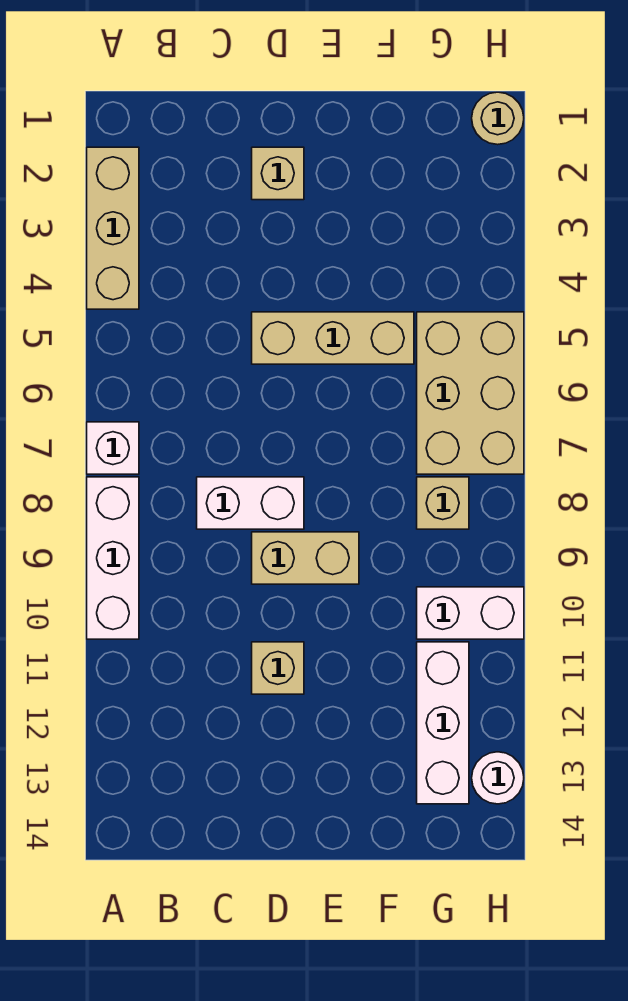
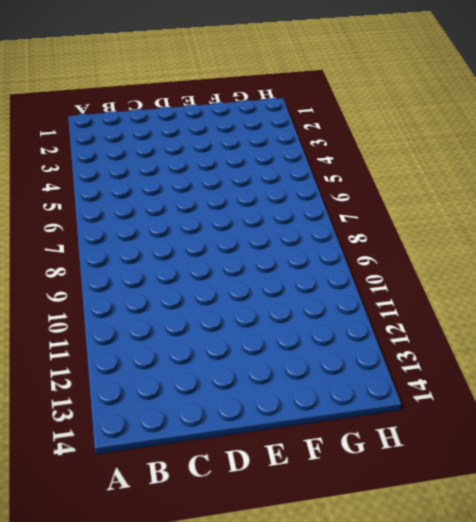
none -> tan brick A2:A4 level 1
none -> white brick A7 level 1
none -> white brick A8:A10 level 1

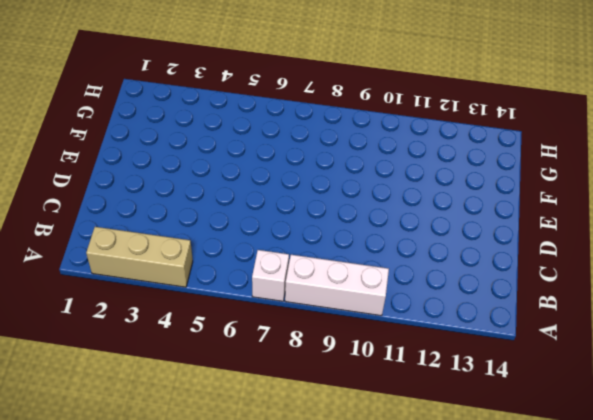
none -> white brick C8:D8 level 1
none -> tan brick D2 level 1
none -> tan brick D5:F5 level 1

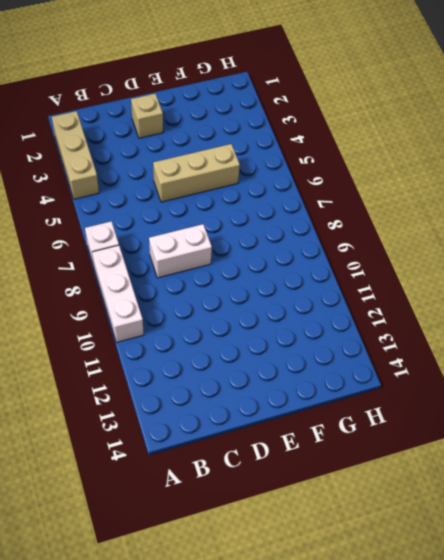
none -> tan brick D9:E9 level 1
none -> tan brick D11 level 1
none -> tan brick G5:H7 level 1

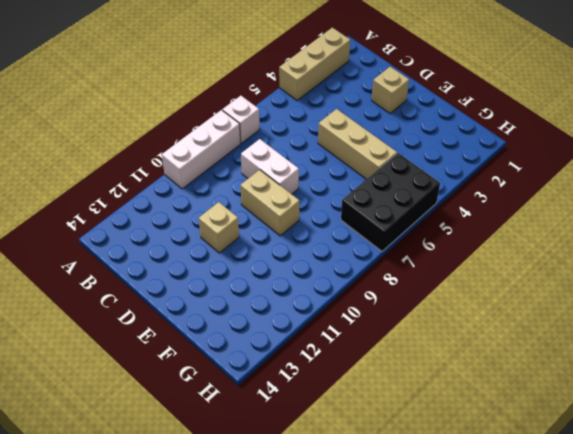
black brick G5:H7 level 1 -> tan brick G5:H7 level 1
none -> tan brick G8 level 1
none -> white brick G10:H10 level 1
none -> white brick G11:G13 level 1

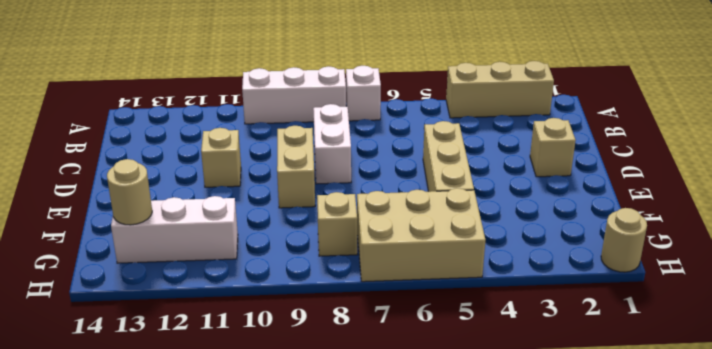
tan round brick G13 level 2 -> none
none -> white brick G10:H10 level 1
none -> white round brick H13 level 1

